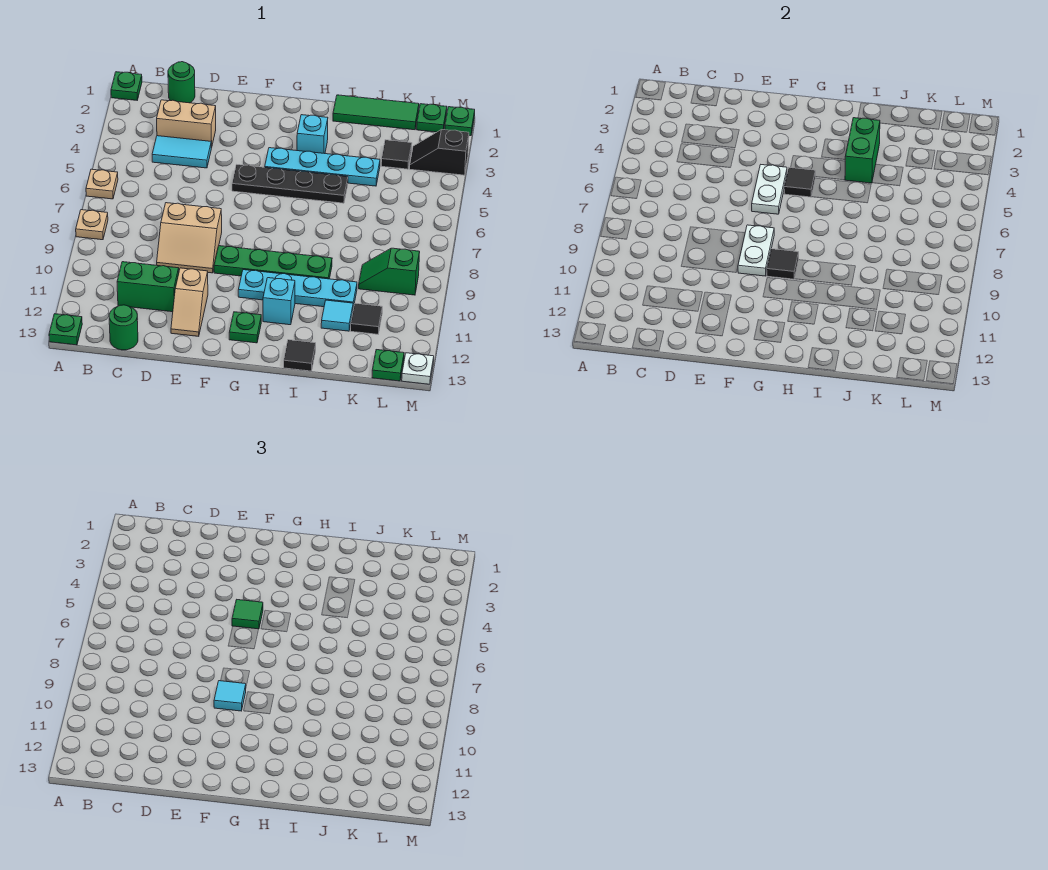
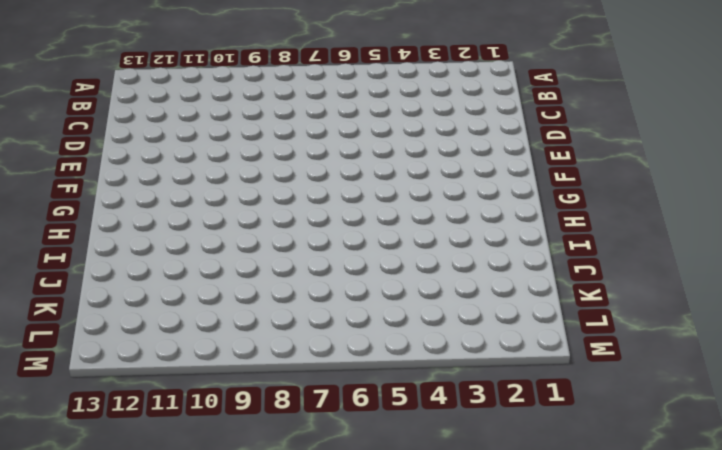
none -> green plate A1 level 1
none -> tan plate A6 level 1
none -> tan plate A8 level 1
none -> green plate A13 level 1

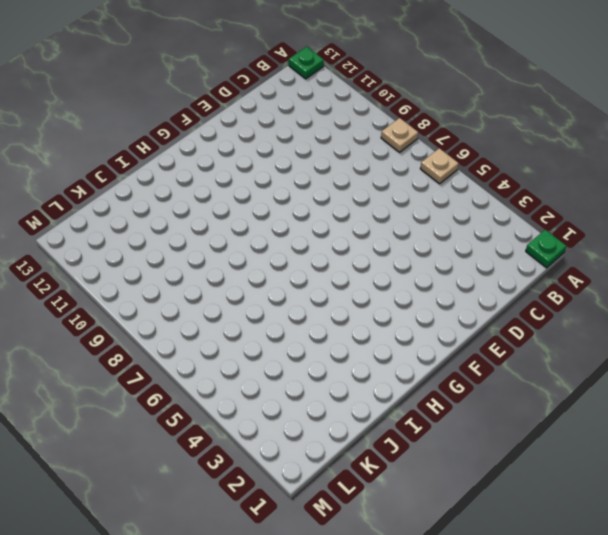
none -> green round brick C1 level 1
none -> tan brick C3:D3 level 1
none -> cyan tile C4:D4 level 1
none -> green brick C11:D11 level 1

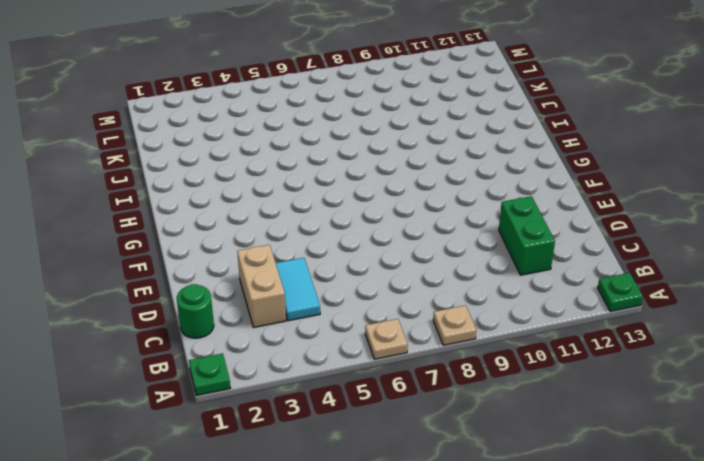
none -> green round brick C13 level 1
none -> tan slope D8:E9 level 1 top 8
none -> tan slope E11:E12 level 1 top 11
none -> black plate F5:I5 level 1

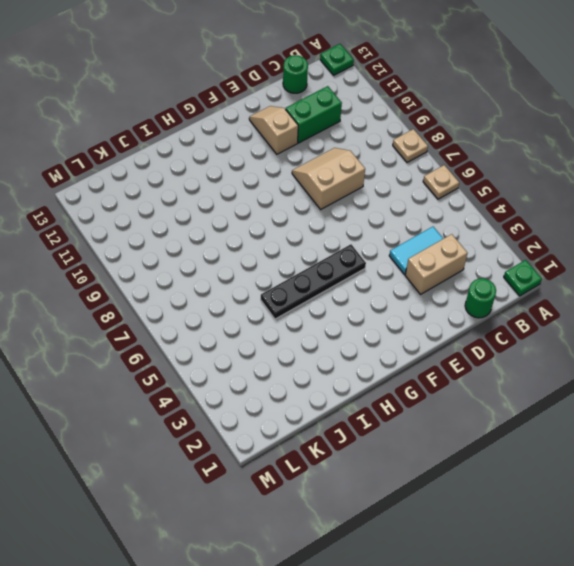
none -> green plate F9:I9 level 1
none -> cyan plate G4:J4 level 1
none -> cyan plate G10:J10 level 1
none -> green plate G12 level 1

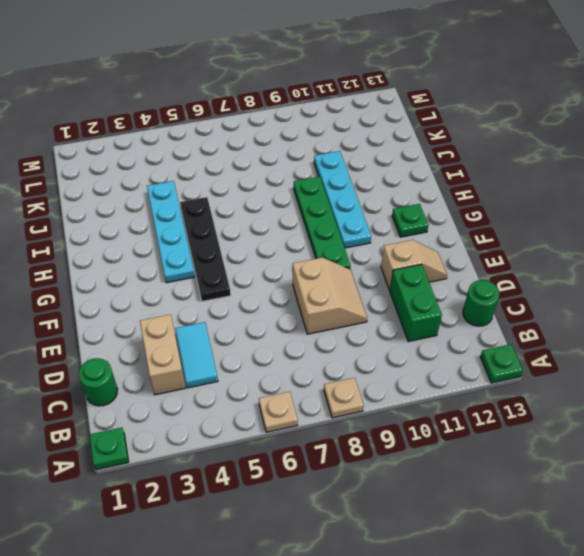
none -> cyan brick H3 level 1
none -> cyan brick H11 level 1
none -> green tile I1:K1 level 1
none -> black tile I13 level 1

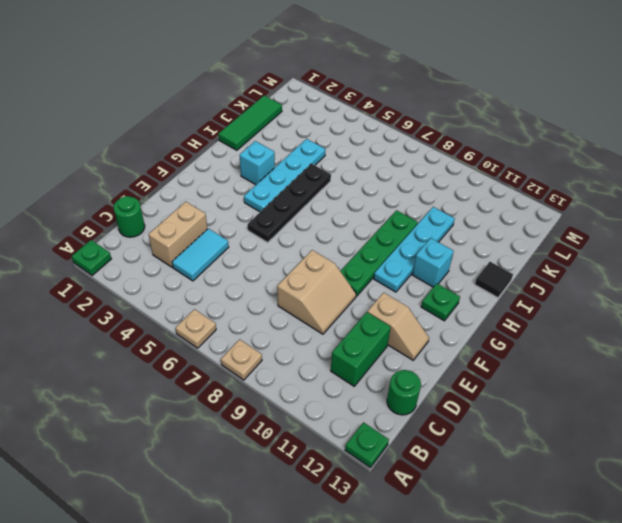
none -> cyan tile J11 level 1
none -> black tile K3 level 1
none -> green slope K9:L9 level 1 top L
none -> black tile K11 level 1

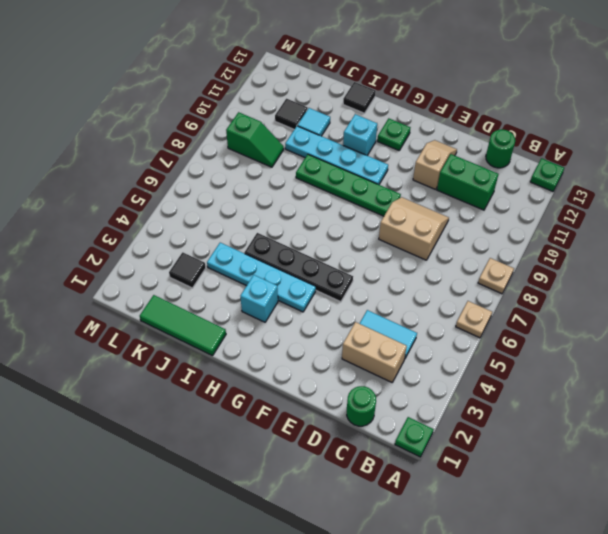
none -> green plate L1 level 1
none -> black slope L3:M3 level 1 top M
none -> green plate L13 level 1
none -> green plate M1 level 1

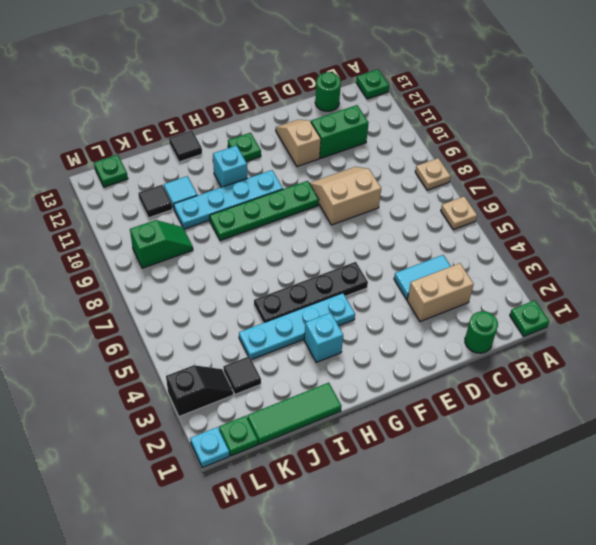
cyan plate M1 level 1 -> green plate M1 level 1
none -> white plate M13 level 1
none -> white plate F5:F6 level 2
none -> white plate F8:F9 level 2
none -> black tile G5 level 2

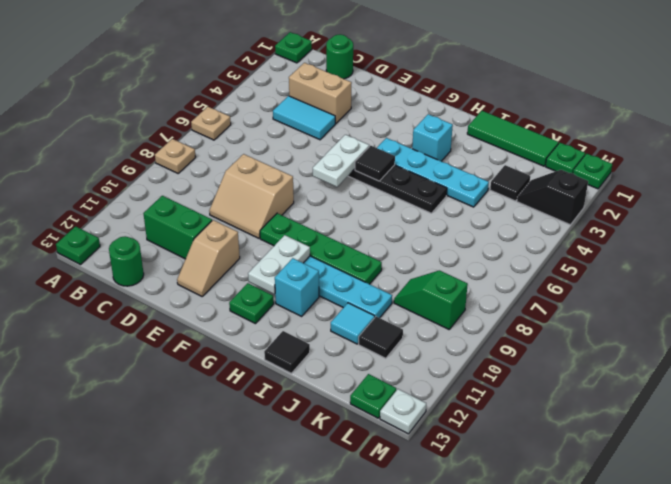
white plate G10:G11 level 2 -> white plate F8:F9 level 2
none -> black tile G9 level 2
none -> green brick I3:I4 level 2
none -> green tile F5 level 3
none -> cyan tile F9 level 3

